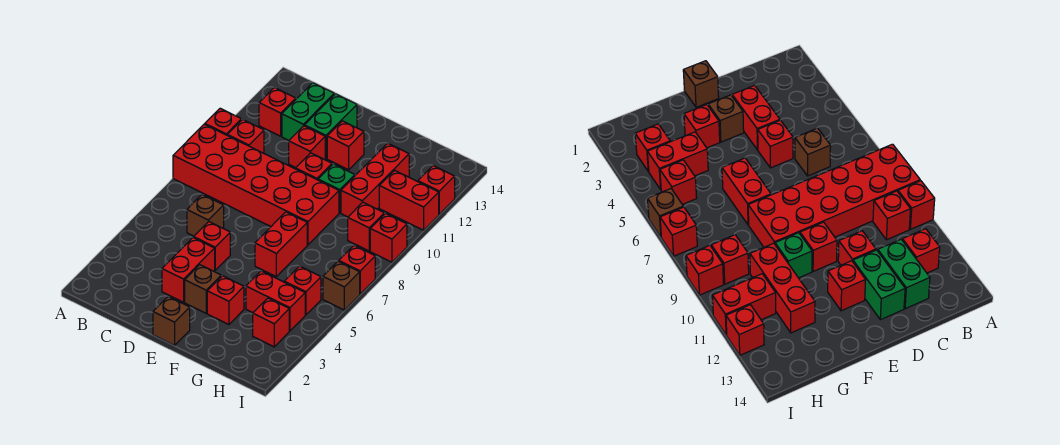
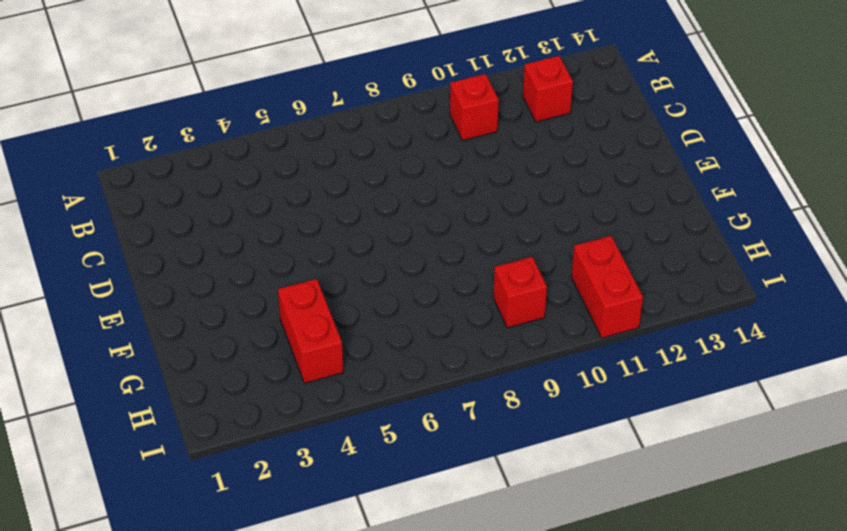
none -> red brick A8:F9 level 1
none -> red brick A10 level 1
none -> brown brick C6 level 1

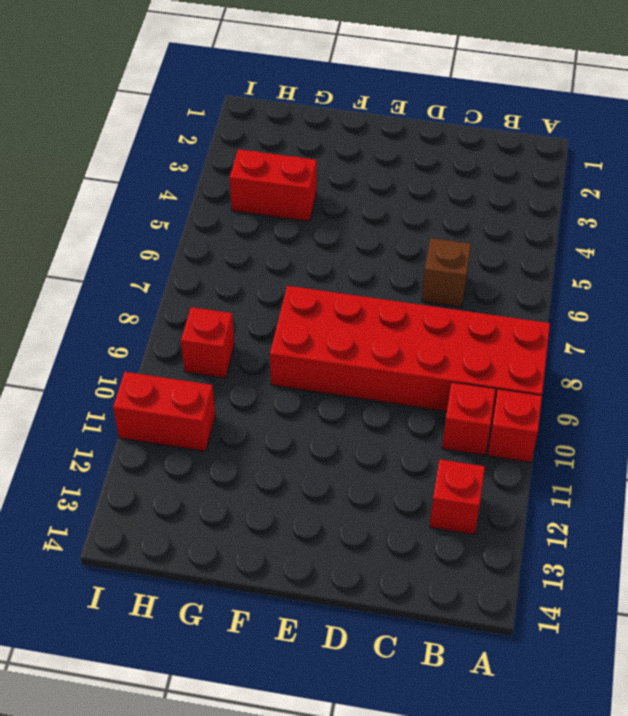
none -> green brick C12:C13 level 1
none -> red brick D3:D4 level 1
none -> red brick D5 level 1

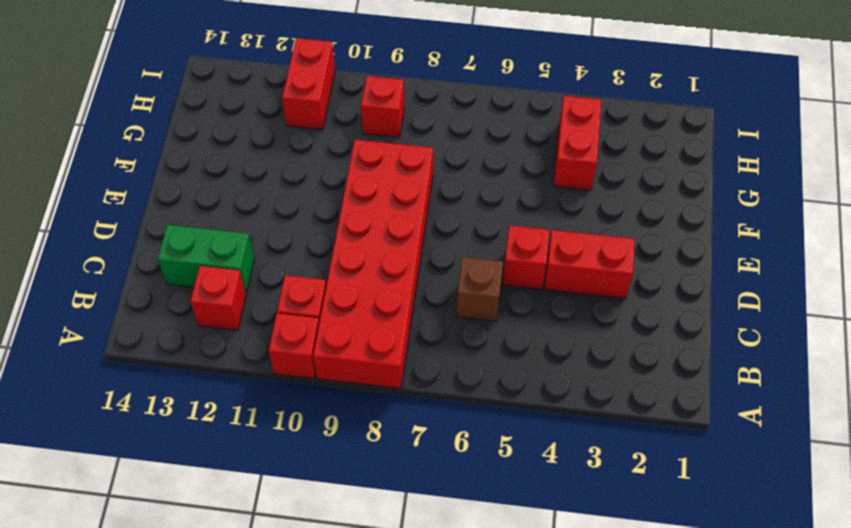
none -> red brick D11 level 1
none -> green brick D12:D13 level 1
none -> brown brick E1 level 1

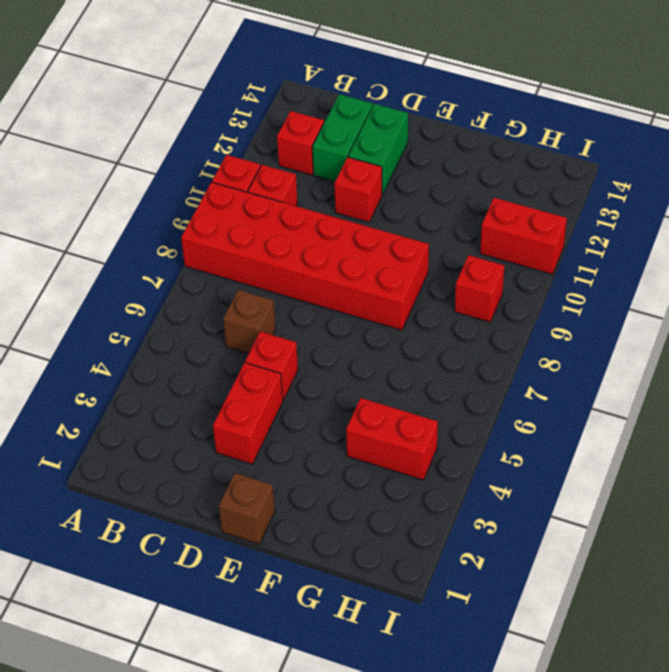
none -> brown brick E3 level 1
none -> red brick E10 level 1
none -> red brick E12 level 1

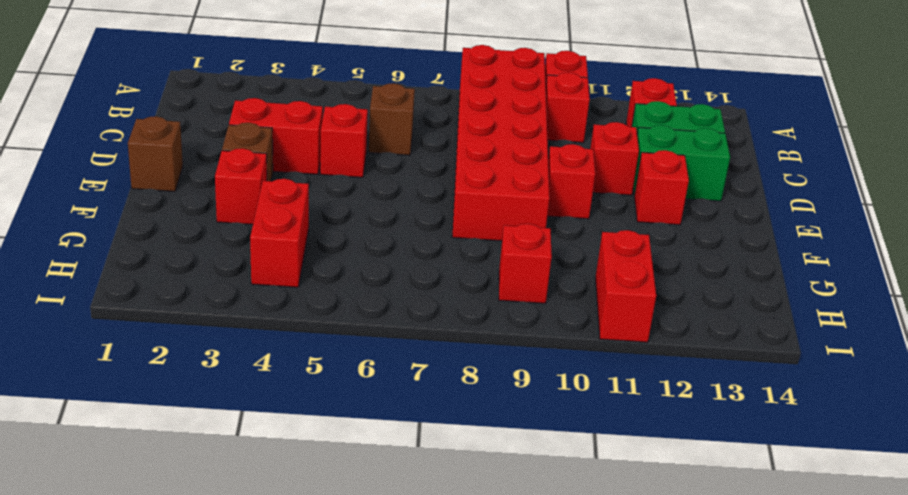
none -> red brick F6:F7 level 1
none -> green brick F10 level 1
none -> red brick G10:G12 level 1

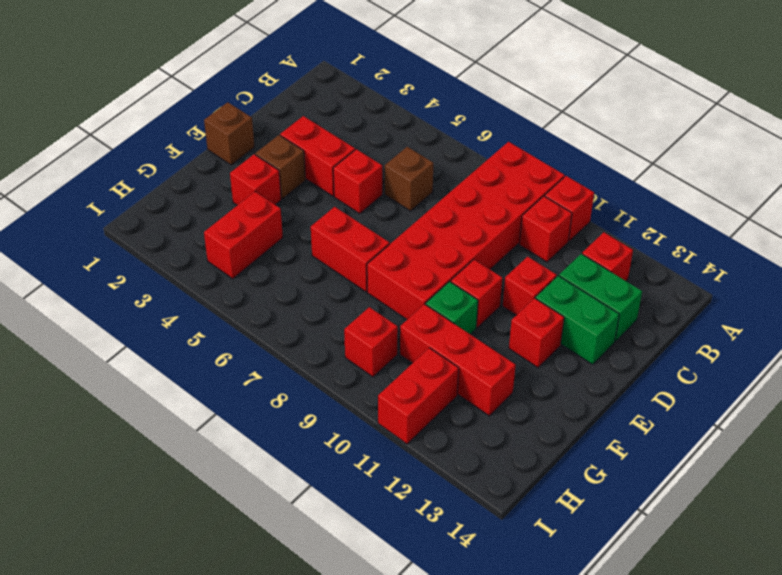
none -> red brick H3 level 1
none -> red brick H5 level 1
none -> brown brick I6 level 1

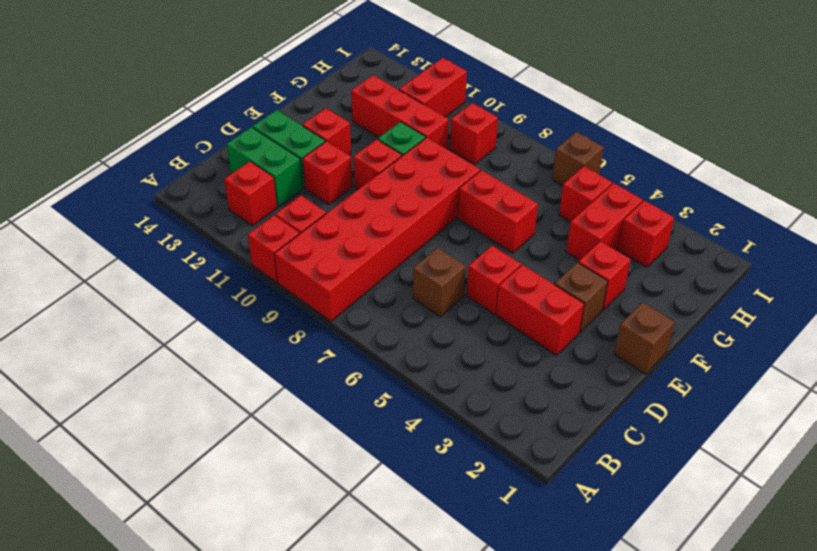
none -> red brick I7 level 1
none -> red brick I9 level 1
none -> red brick I12 level 1

